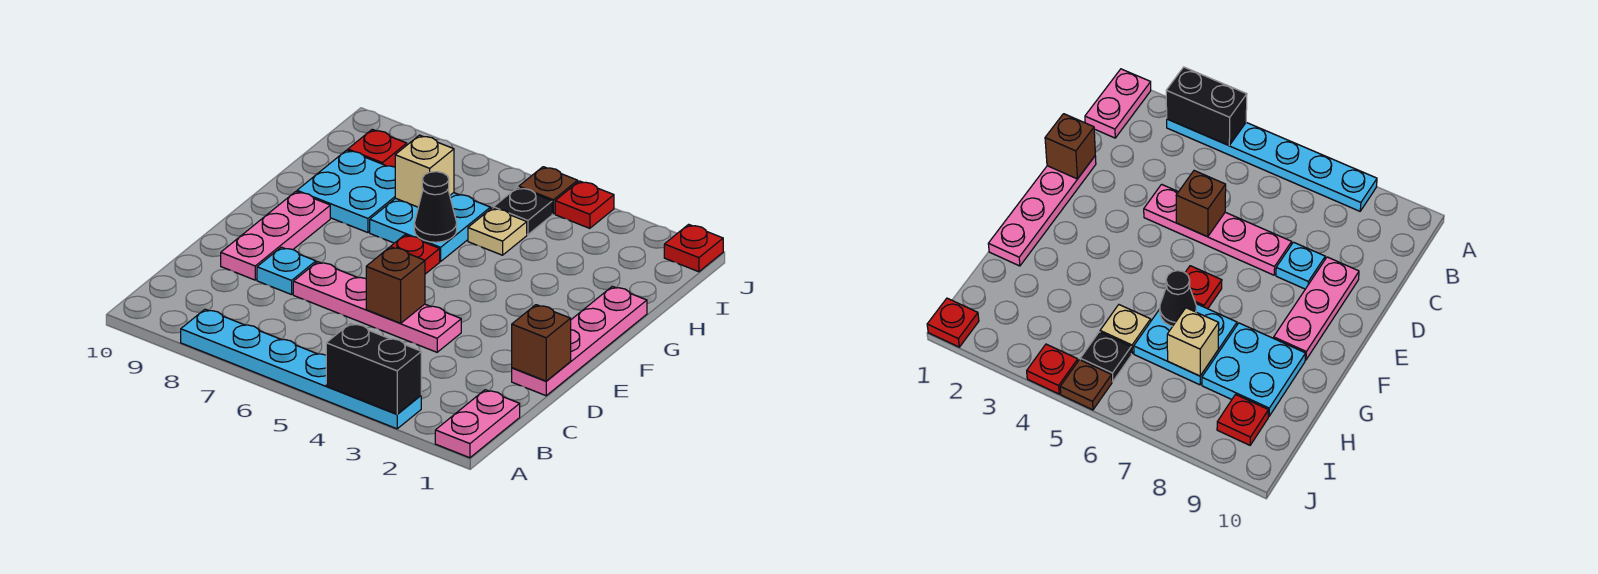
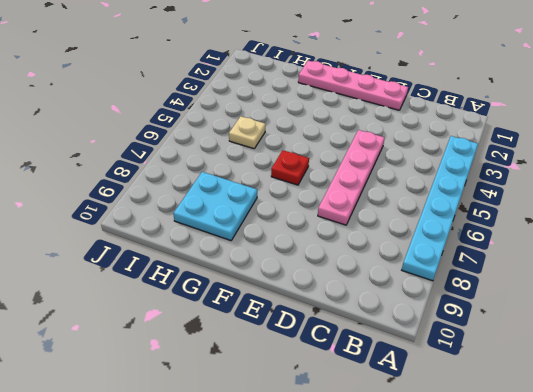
none -> pink plate A1:B1 level 1
none -> cyan plate D8 level 1
none -> pink plate D9:F9 level 1

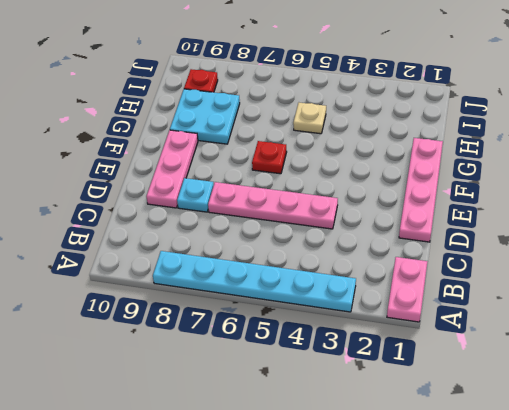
none -> cyan plate G6:H7 level 1
none -> black plate I5 level 1
none -> red plate J1 level 1

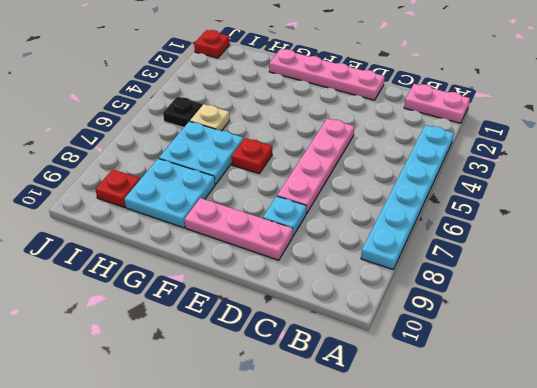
none -> red plate J4 level 1
none -> brown plate J5 level 1
none -> black brick A3:A4 level 2

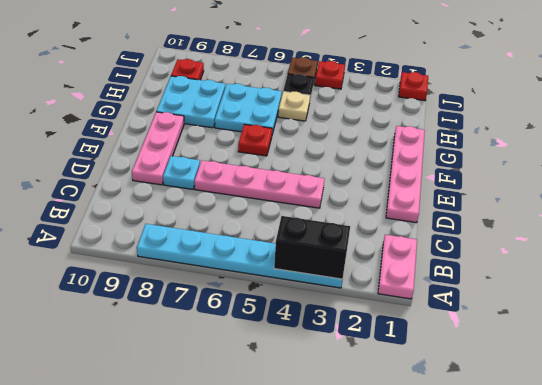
none -> brown brick D1 level 2
none -> brown brick D5 level 2
none -> black cone G6 level 2

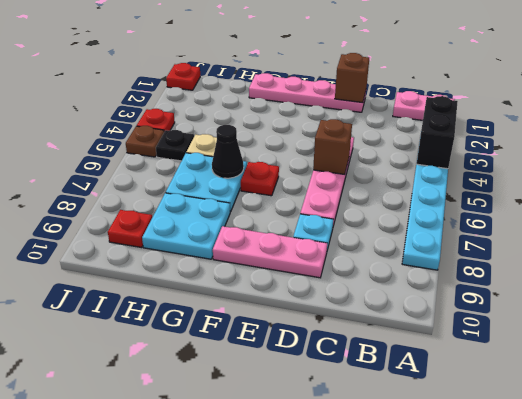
none -> tan brick H7 level 2

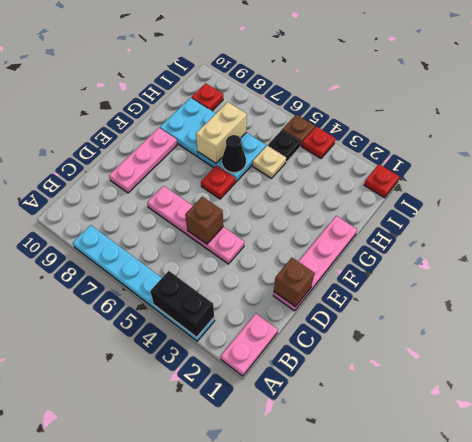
tan brick G7:H7 level 2 -> tan brick H7 level 2
none -> cyan plate D8 level 1

